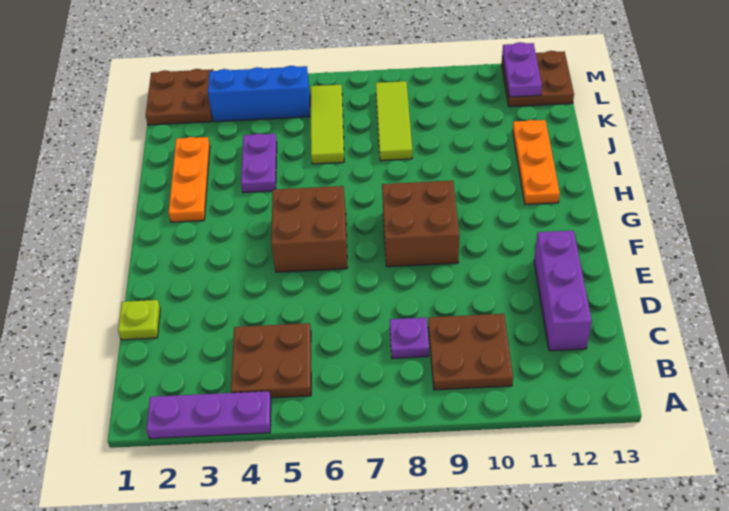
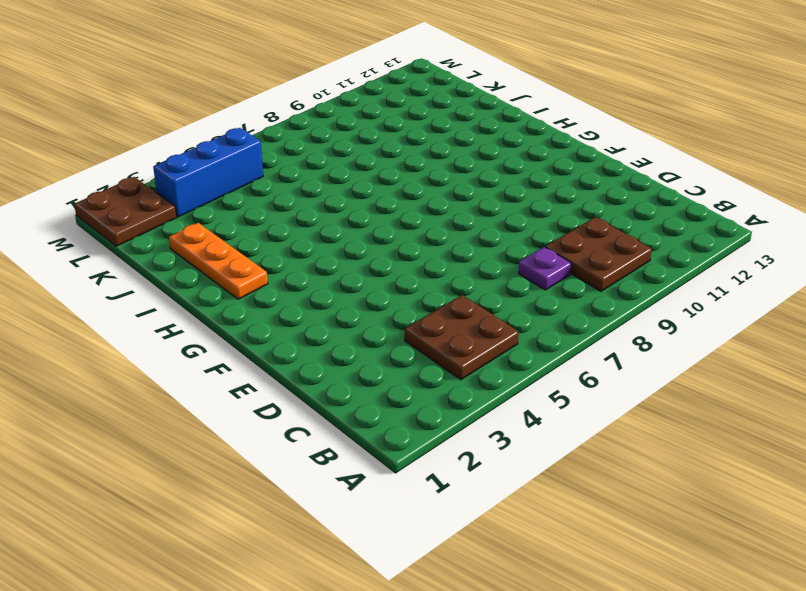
none -> purple plate A2:A4 level 1
none -> purple brick C12:E12 level 1
none -> lime plate D1 level 1

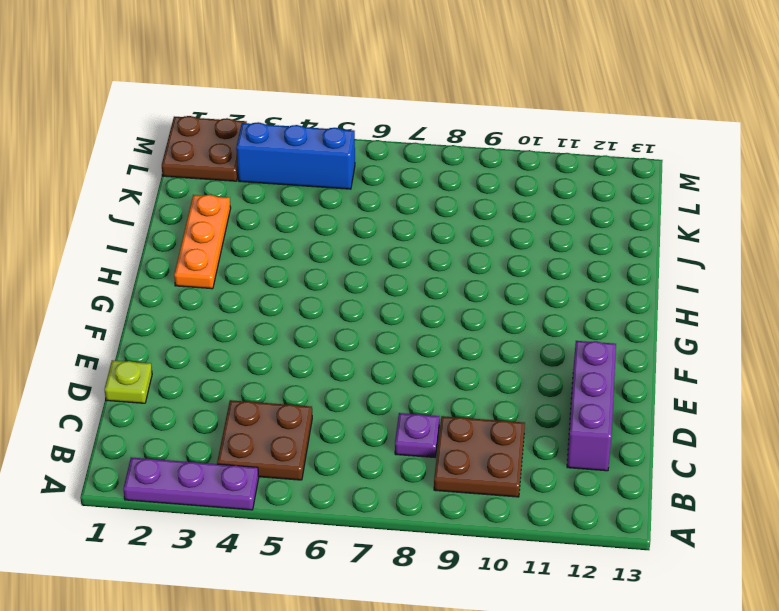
none -> brown brick F5:G6 level 1
none -> brown brick F8:G9 level 1
none -> orange plate H12:J12 level 1

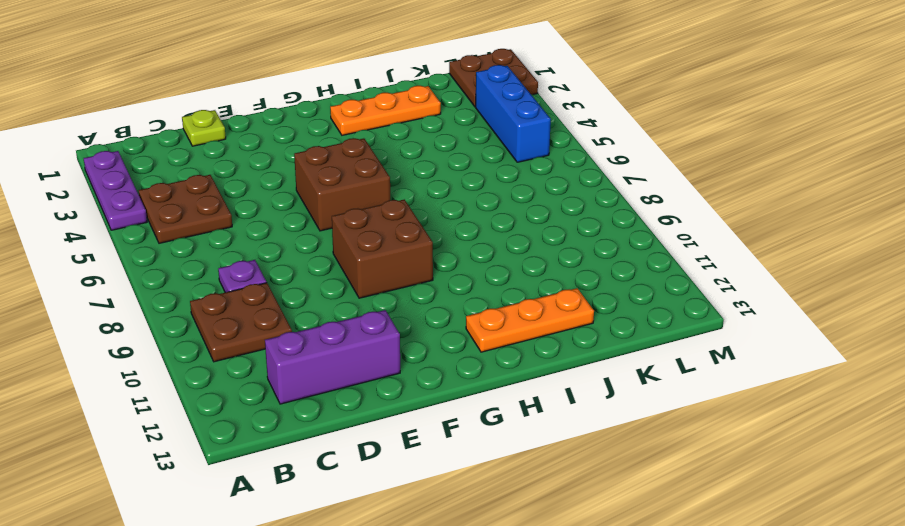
none -> purple plate I4:J4 level 1
none -> lime tile J6:L6 level 1
none -> lime tile J8:L8 level 1

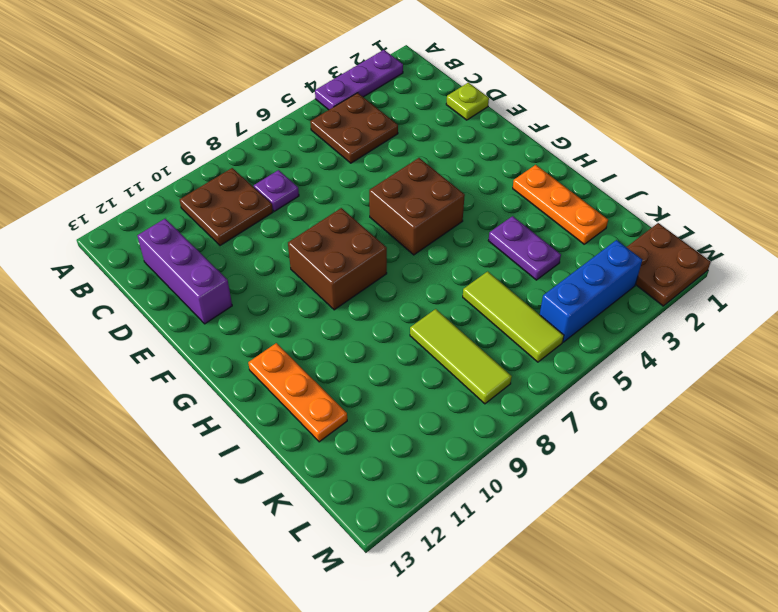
none -> brown plate L12:M13 level 1
none -> purple plate L12:M12 level 2

